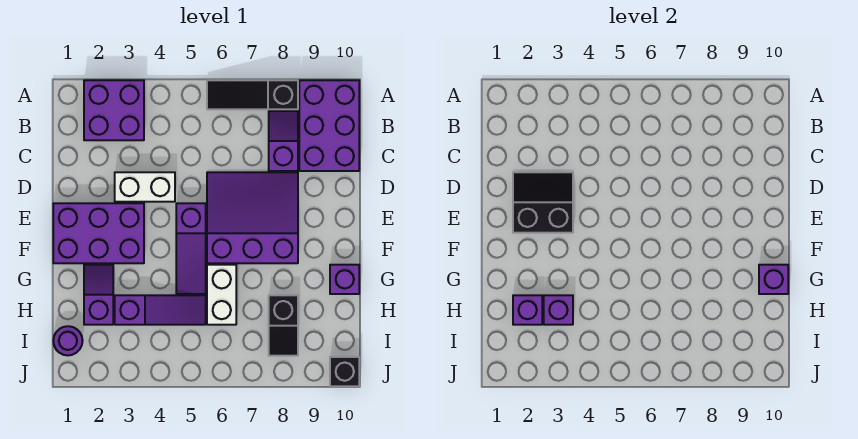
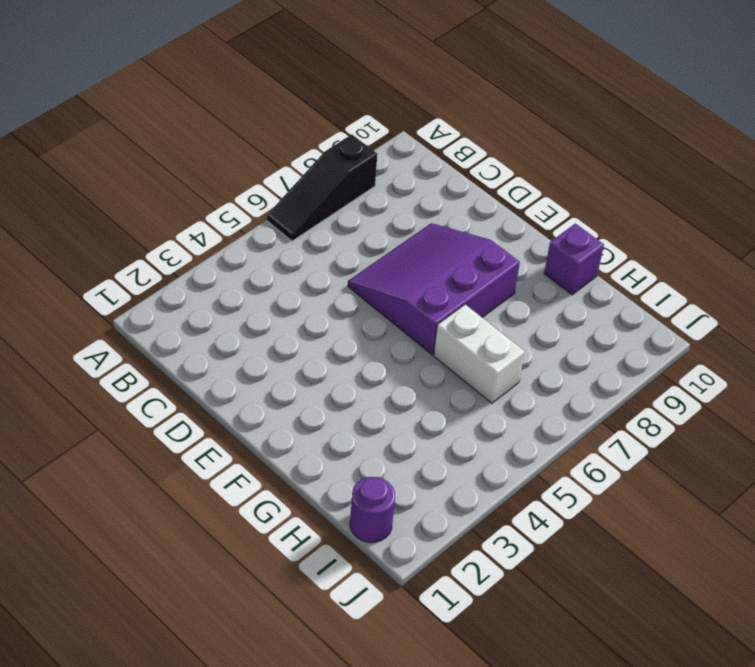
none -> purple brick A2:B3 level 1
none -> purple brick A9:C10 level 1
none -> purple slope B8:C8 level 1 top C

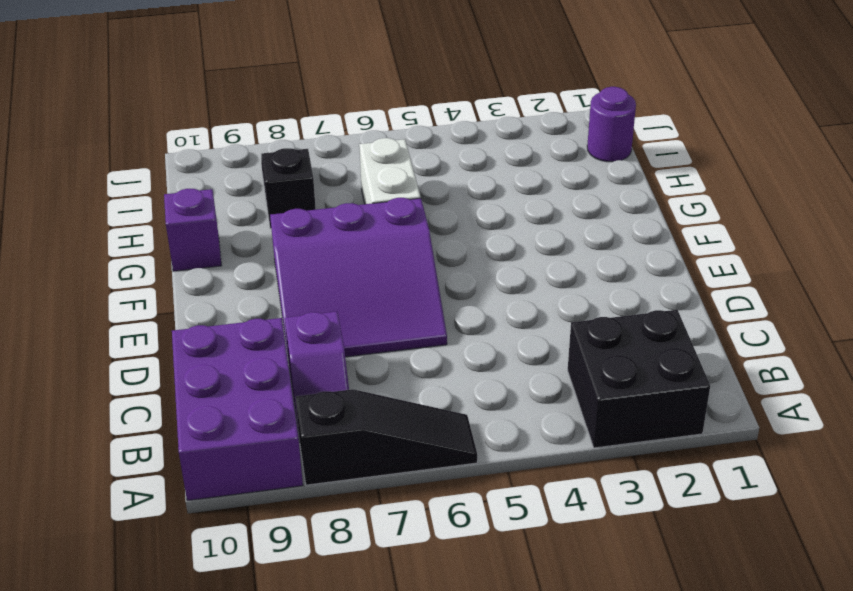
black brick A2:B3 level 1 -> purple brick A2:B3 level 1
none -> white brick D3:D4 level 1
none -> purple brick E1:F3 level 1
none -> purple slope E5:G5 level 1 top E

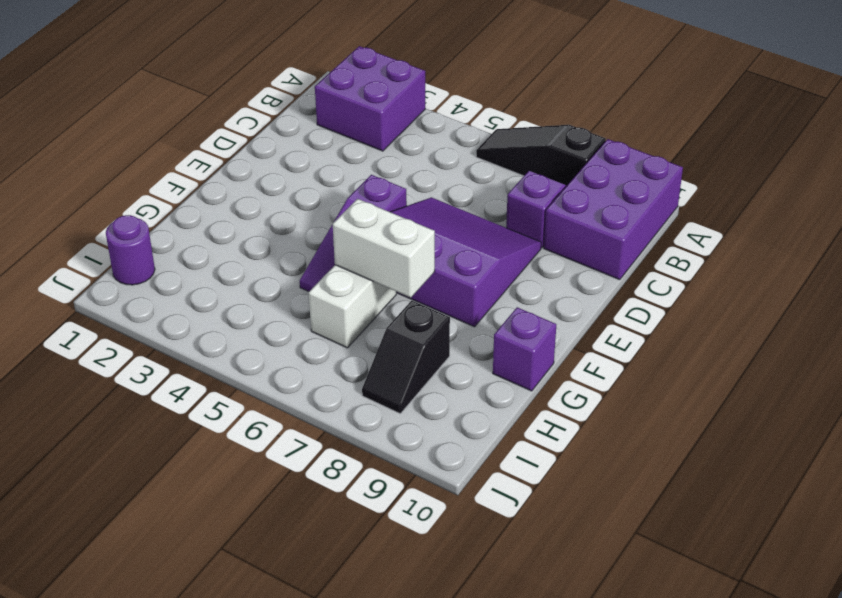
white brick G6:G7 level 2 -> white brick D3:D4 level 1
none -> purple brick E1:F3 level 1
none -> purple slope G2:H2 level 1 top H
none -> purple slope H3:H5 level 1 top 3

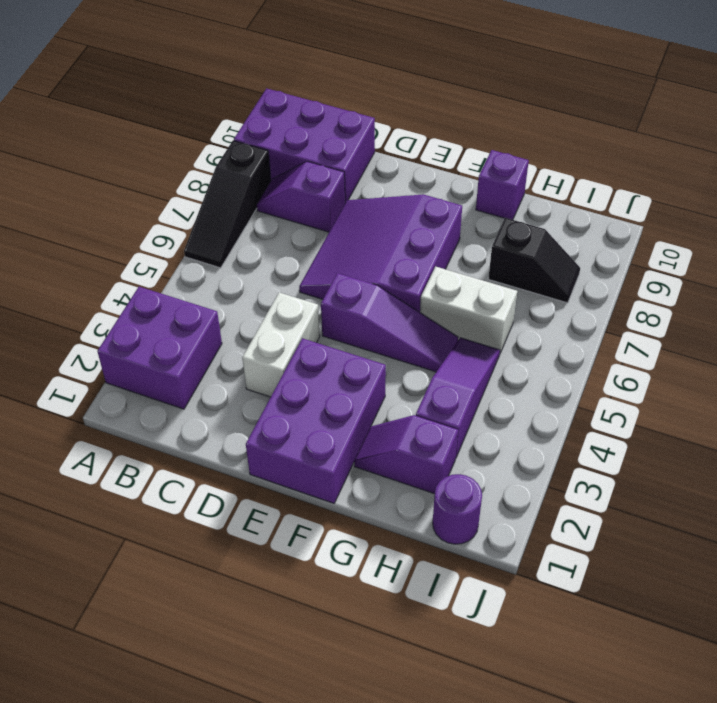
none -> black brick J10 level 1
none -> black slope D2:E3 level 2 top E
none -> purple brick G10 level 2

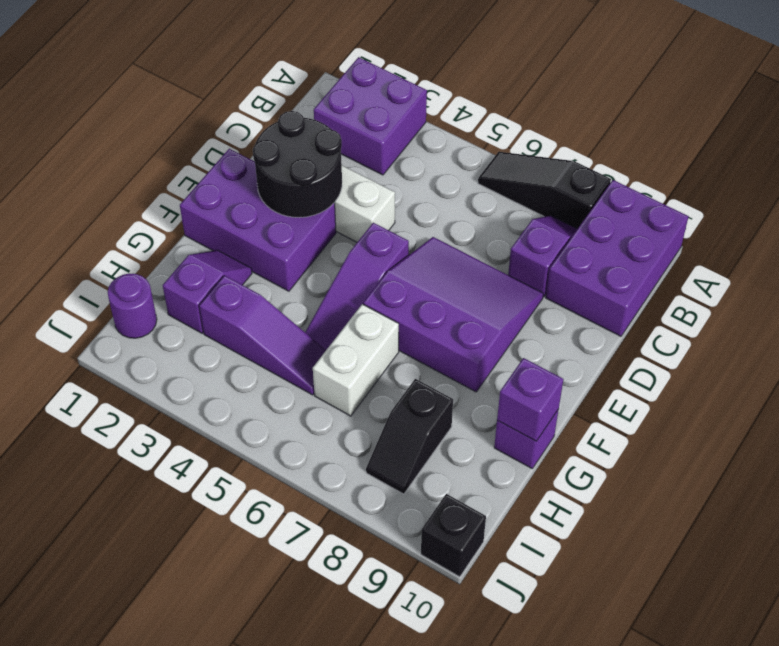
black round brick D2:E3 level 2 -> black slope D2:E3 level 2 top E
none -> purple brick H2 level 2
none -> purple brick H3 level 2

